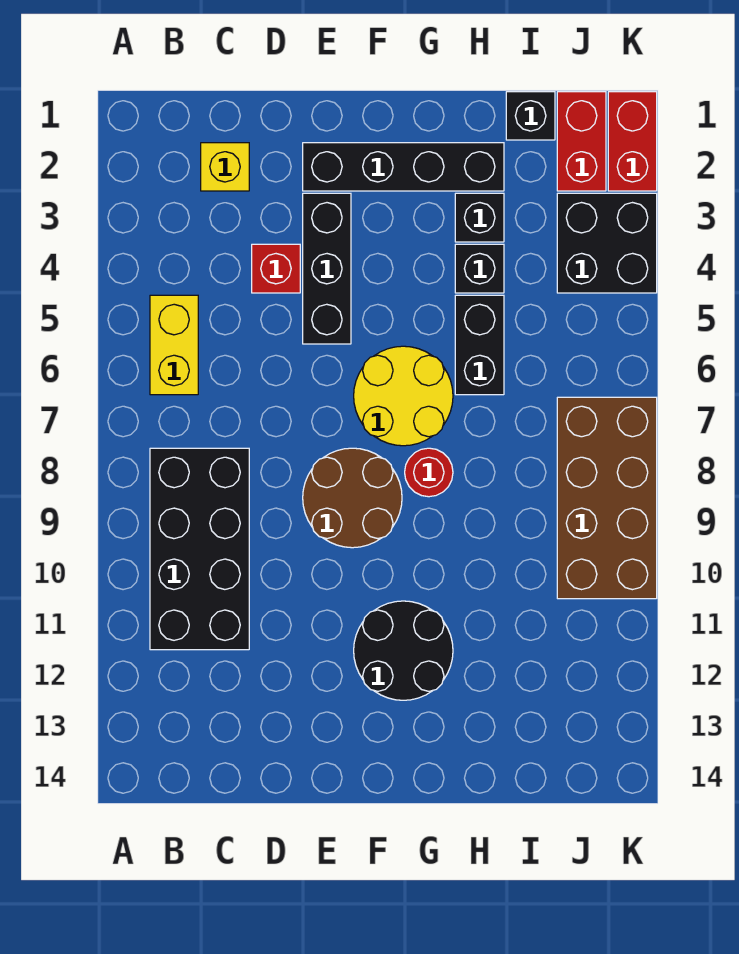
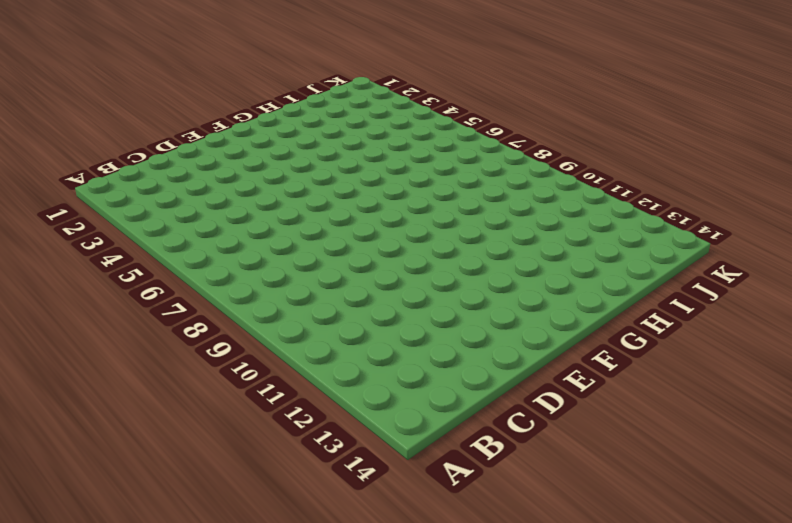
none -> yellow brick B5:B6 level 1
none -> black brick B8:C11 level 1
none -> yellow brick C2 level 1

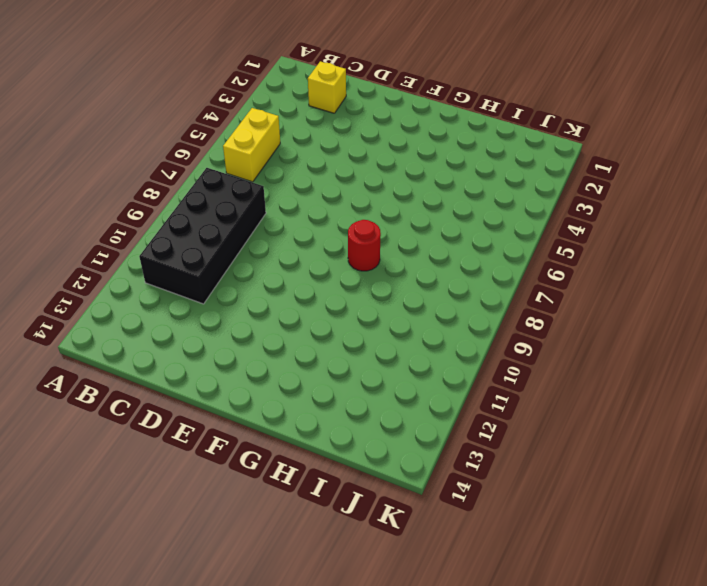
none -> red brick D4 level 1
none -> black brick E2:H2 level 1
none -> black brick E3:E5 level 1

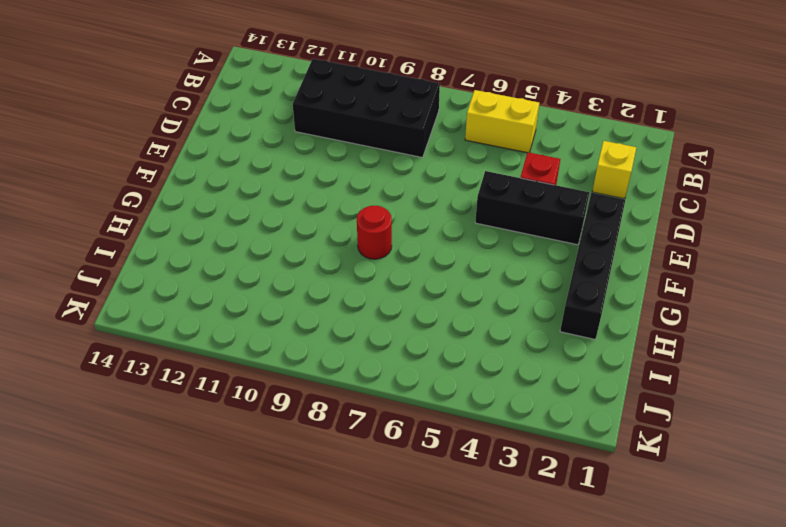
none -> brown round brick E8:F9 level 1
none -> yellow round brick F6:G7 level 1
none -> black round brick F11:G12 level 1

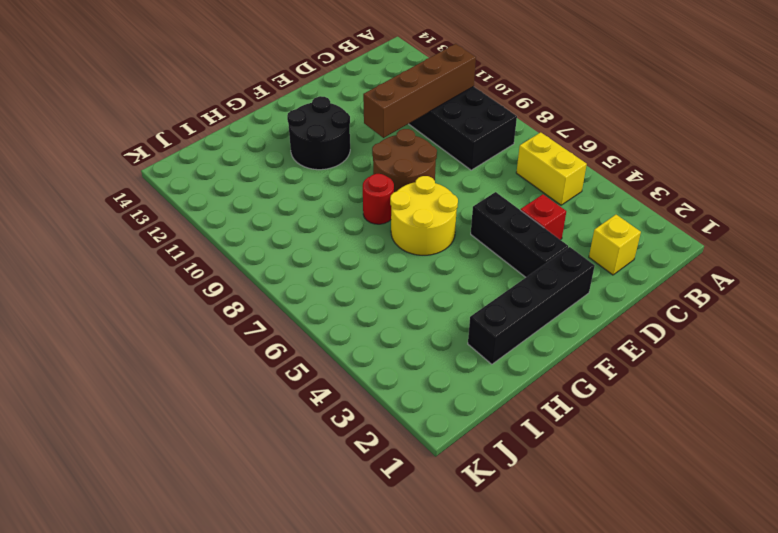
brown brick B10:E10 level 2 -> none
none -> black brick H3 level 1
none -> black brick H4 level 1
none -> black brick H5:H6 level 1

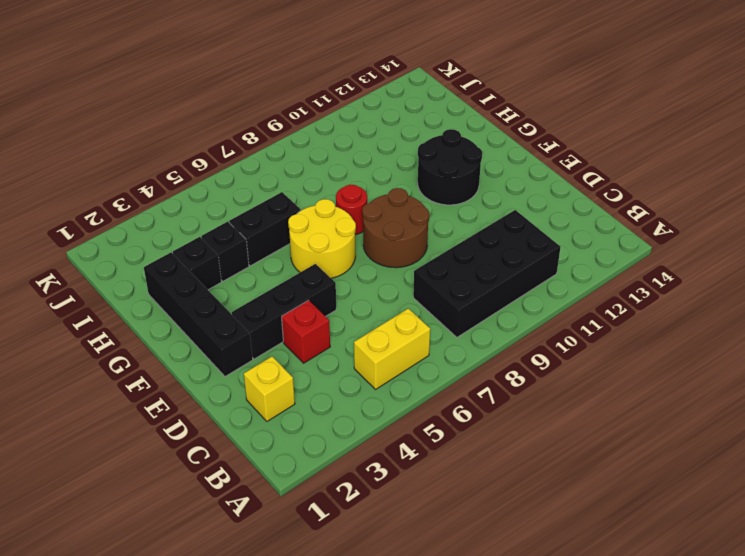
none -> black brick I1 level 1
none -> red brick J1:J2 level 1
none -> black brick J3:K4 level 1

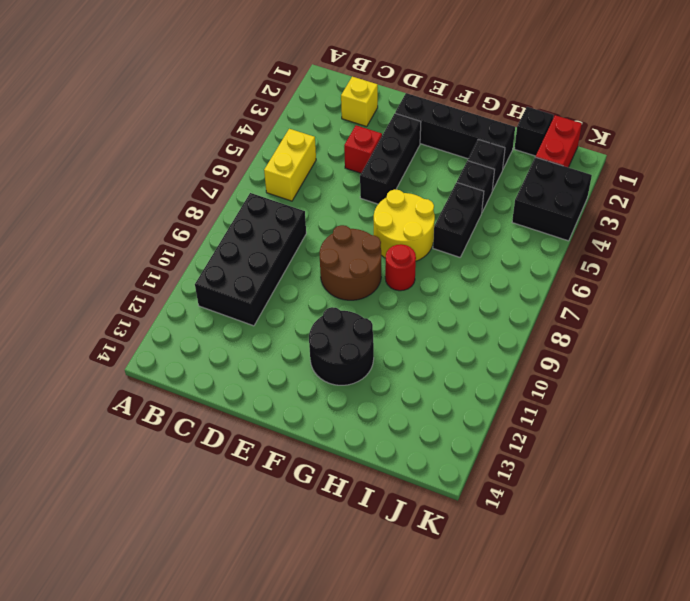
none -> brown brick J7:K10 level 1
none -> red brick K1:K2 level 1

